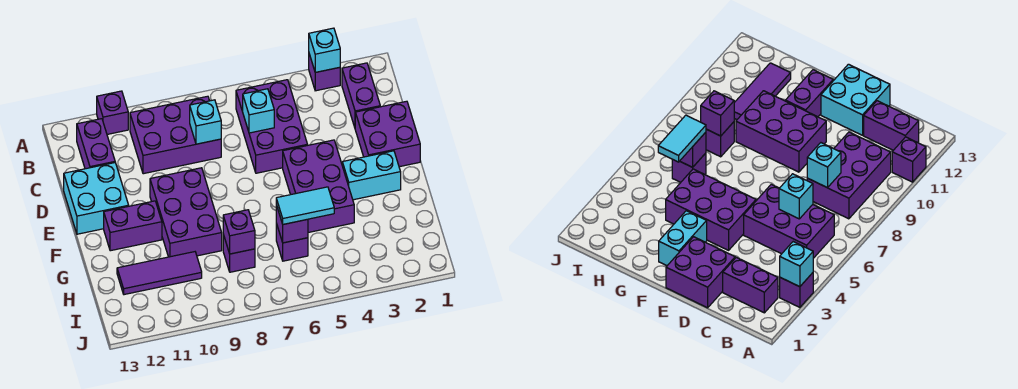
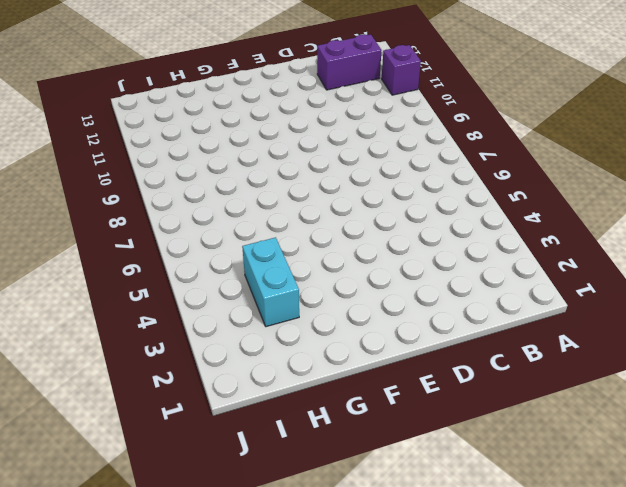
cyan brick H3:H4 level 1 -> cyan brick F2:F3 level 1
none -> purple brick A3 level 1
none -> purple brick B2:C2 level 1
none -> purple brick B5:D6 level 1

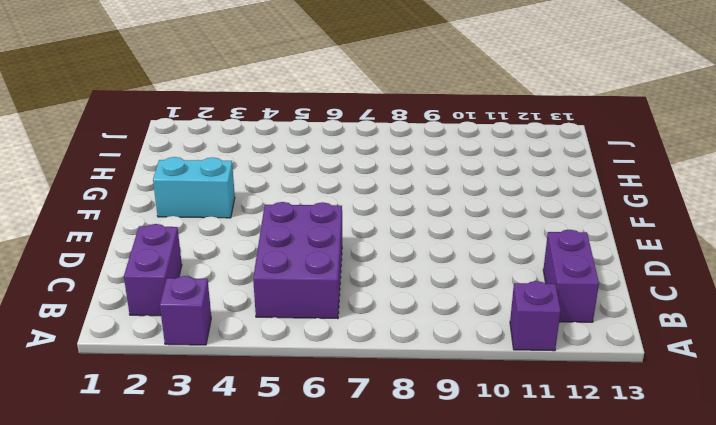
none -> purple brick B8:C10 level 1
none -> purple brick D1:E2 level 1
none -> cyan brick D12:E13 level 1

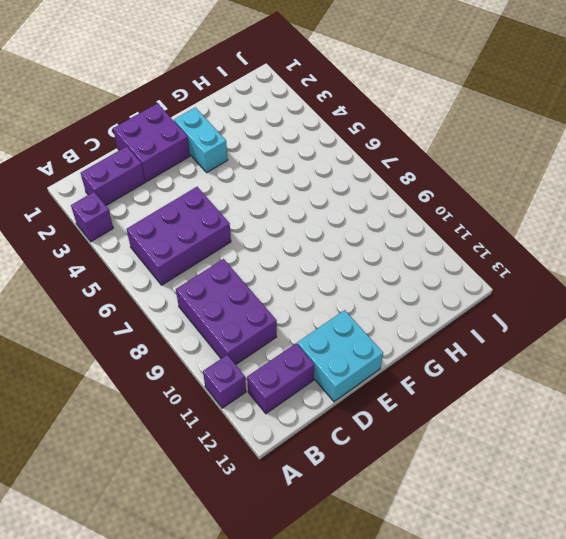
none -> purple brick E4:G5 level 1
none -> purple brick E9:G10 level 1
none -> purple brick F11:F12 level 1

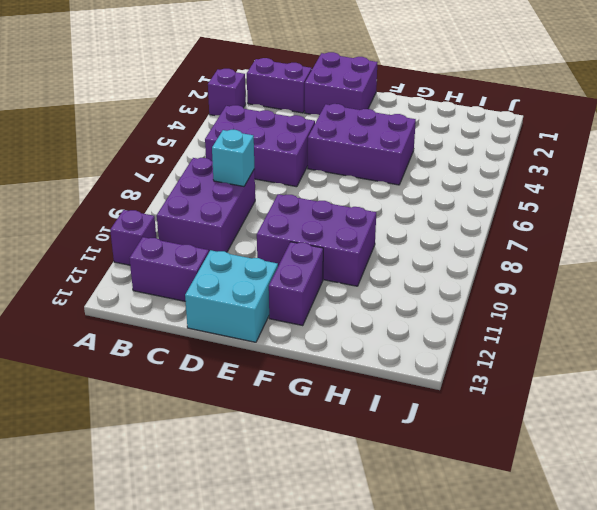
none -> cyan brick F2:F3 level 1
none -> purple brick H6 level 1
none -> purple brick H8 level 1

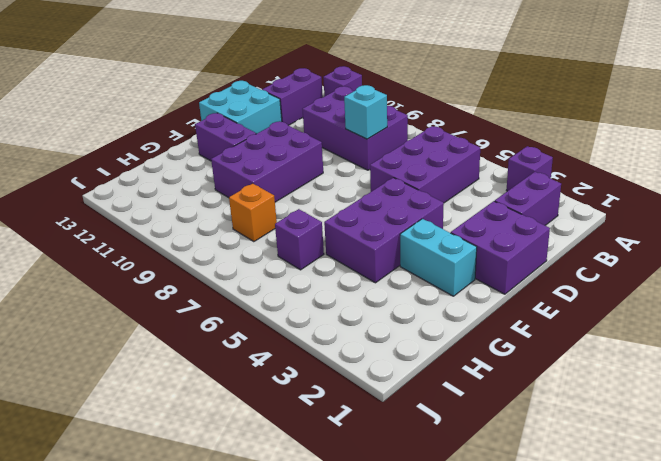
orange brick H8 level 1 -> purple brick H8 level 1
none -> purple tile H10:H12 level 1
none -> cyan brick A3 level 2
none -> cyan brick C6 level 2

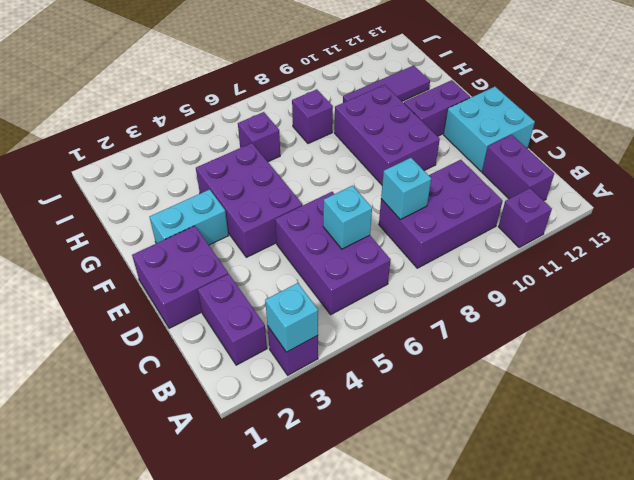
none -> purple brick H6 level 2
none -> purple brick H8 level 2
none -> cyan tile H5:H6 level 3

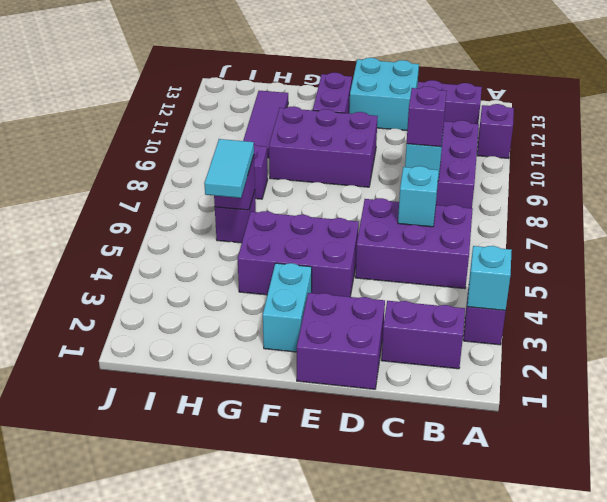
purple brick C8 level 3 -> purple brick H8 level 2

